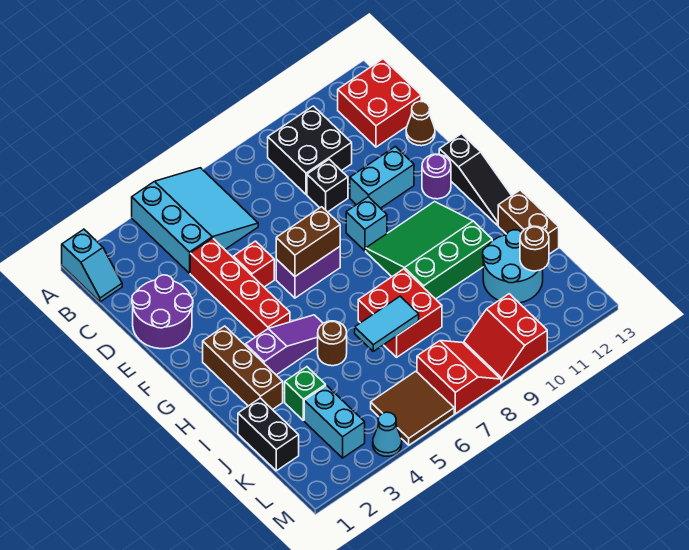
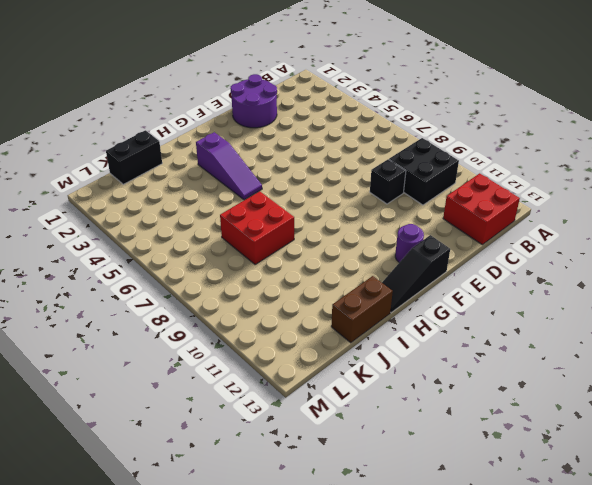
none -> cyan slope A1:B1 level 1 top A
none -> cyan slope A4:C6 level 1 top 4
none -> red brick D4:G4 level 1
none -> brown cone D13 level 1

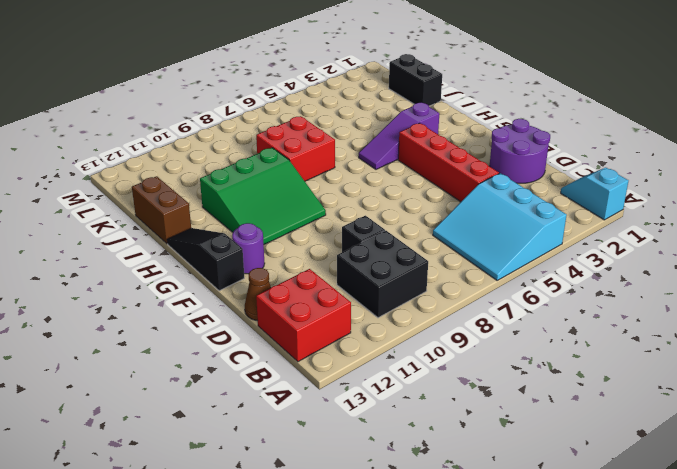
none -> red brick E5 level 1
none -> cyan brick E10:E11 level 1
none -> purple brick F6:F7 level 1
none -> cyan brick F9 level 1

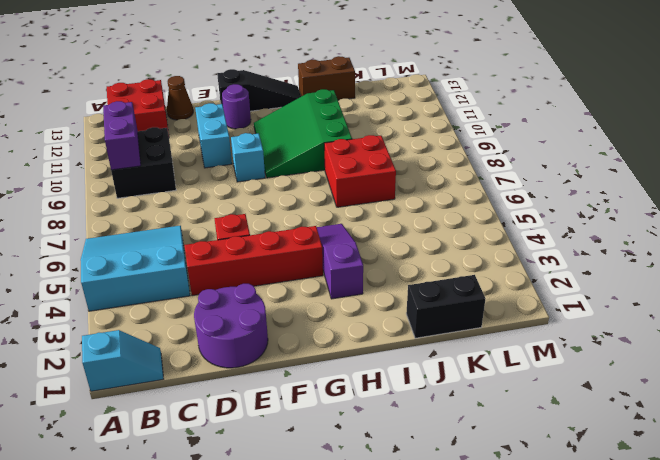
purple brick B9:B10 level 2 -> purple brick F6:F7 level 1
none -> black brick D9 level 1
none -> brown brick G2:I2 level 1
none -> brown round brick I5 level 1
none -> green brick J3 level 1

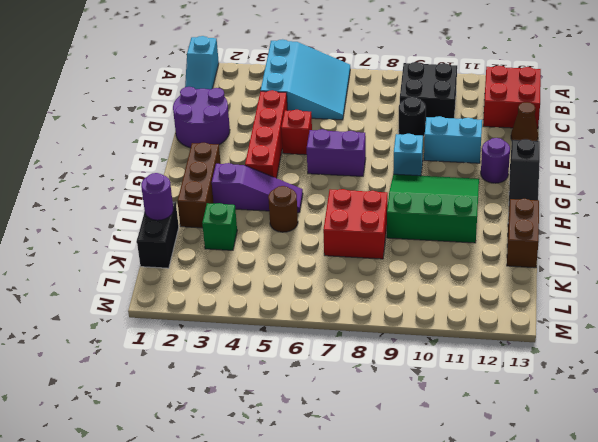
black round brick D9 level 1 -> black brick D9 level 1
purple round brick J1 level 2 -> none
none -> cyan round brick J11:K12 level 1
none -> cyan brick K3:L3 level 1
none -> brown tile L5:M6 level 1
none -> red slope L7:M8 level 1 top 7

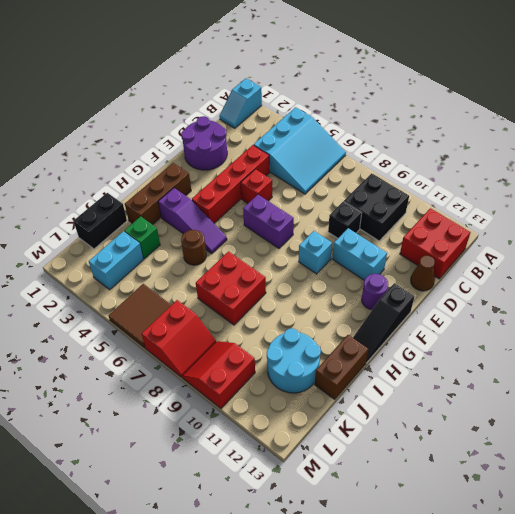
none -> green slope G9:I11 level 1 top I
none -> cyan cone M4 level 1
none -> brown brick F6:F7 level 2
none -> cyan tile J6:J7 level 2

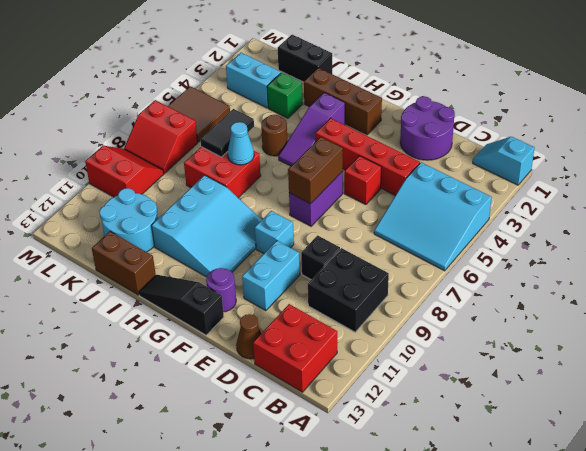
cyan slope G9:I11 level 1 top I -> green slope G9:I11 level 1 top I
cyan cone I7 level 2 -> cyan cone M4 level 1
black tile J6:J7 level 2 -> cyan tile J6:J7 level 2
none -> brown round brick K12 level 2

